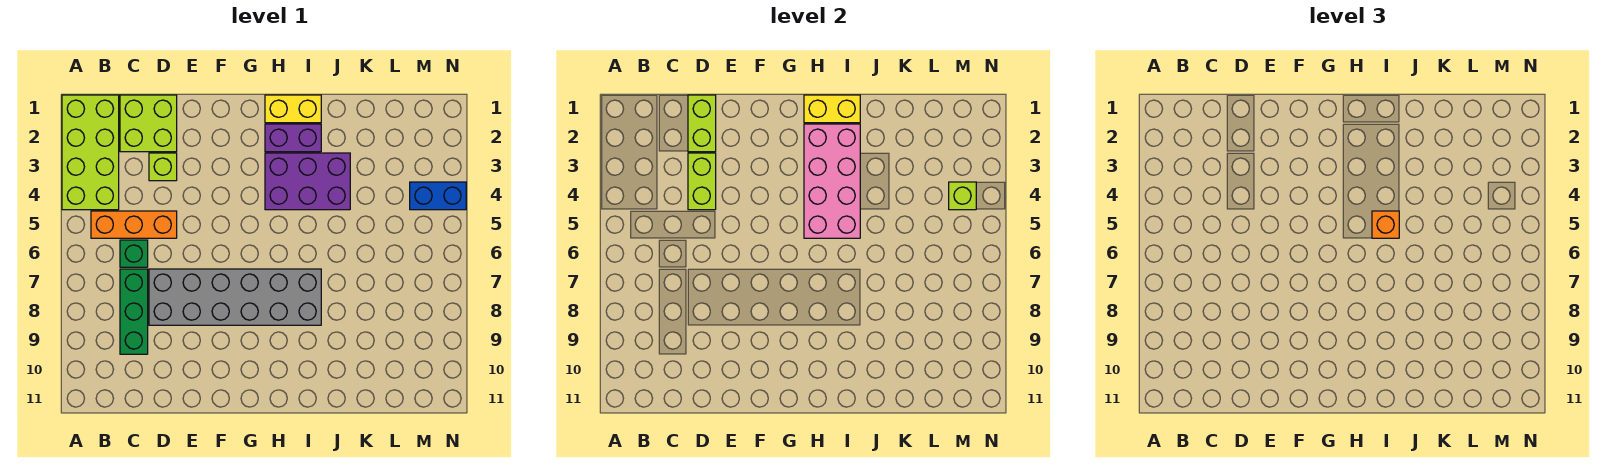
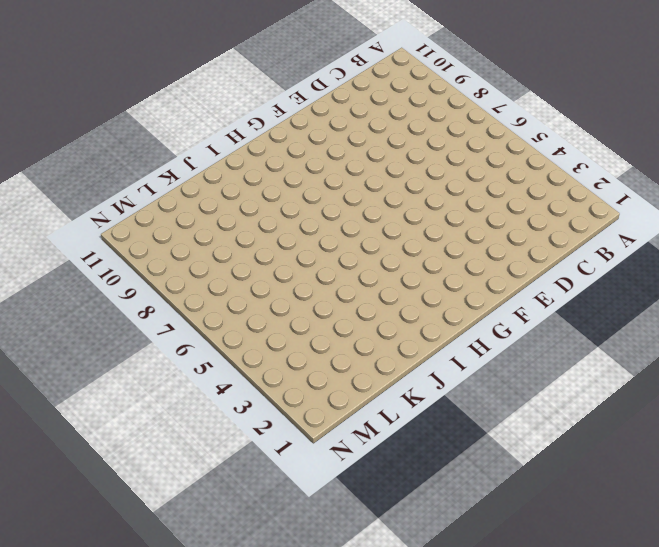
none -> lime brick A1:B4 level 1
none -> orange brick B5:D5 level 1
none -> lime brick C1:D2 level 1

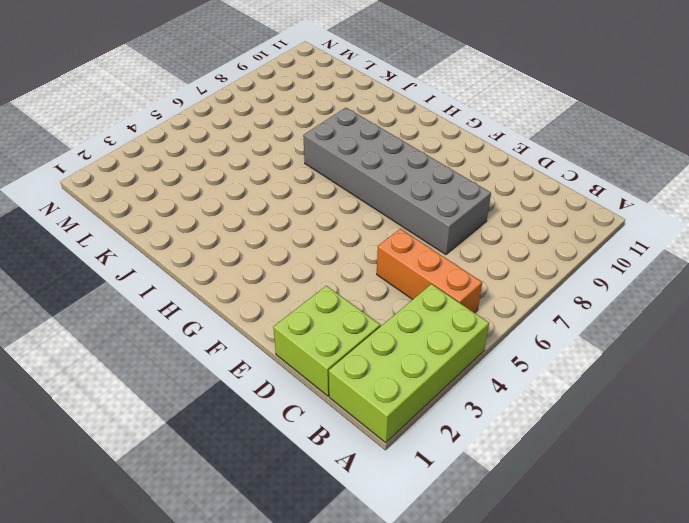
none -> green brick C6 level 1
none -> green brick C7:C9 level 1
none -> lime brick D3 level 1

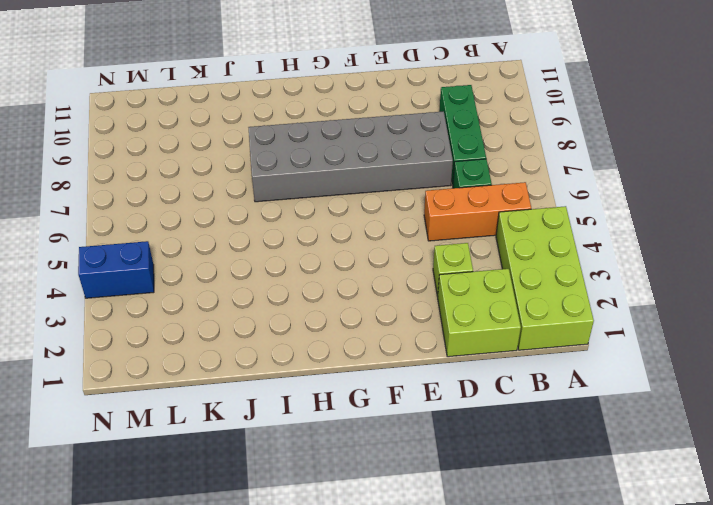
none -> yellow brick H1:I1 level 1
none -> purple brick H2:I2 level 1
none -> purple brick H3:J4 level 1

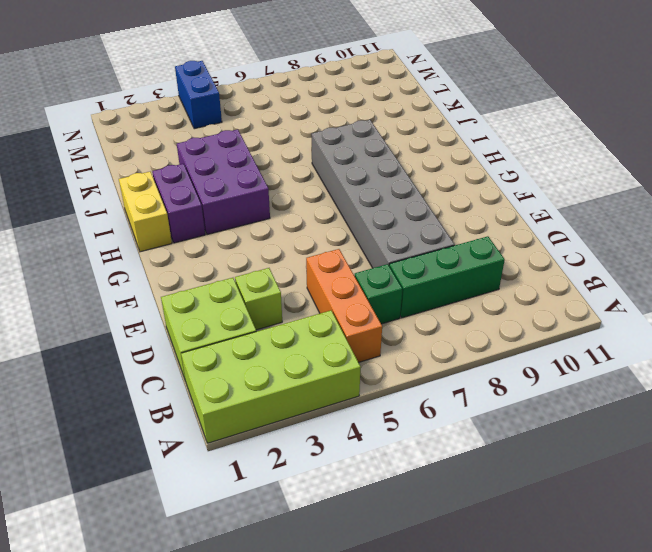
none -> lime brick D1:D2 level 2
none -> lime brick D3:D4 level 2
none -> yellow brick H1:I1 level 2

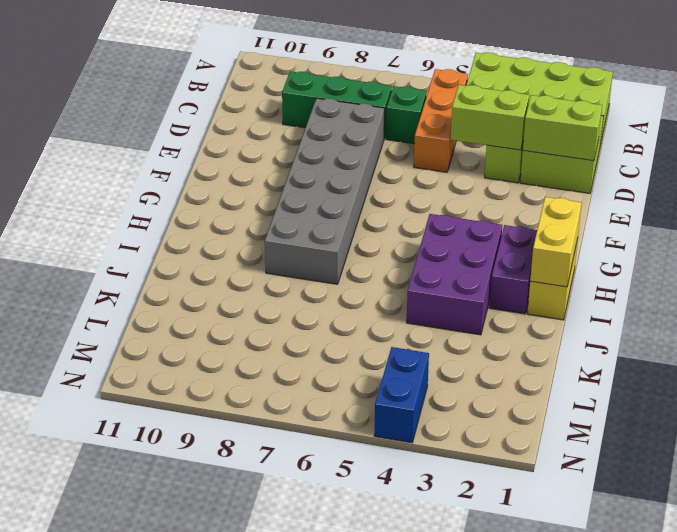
none -> pink brick H2:I5 level 2
none -> lime brick M4 level 2
none -> orange brick I5 level 3

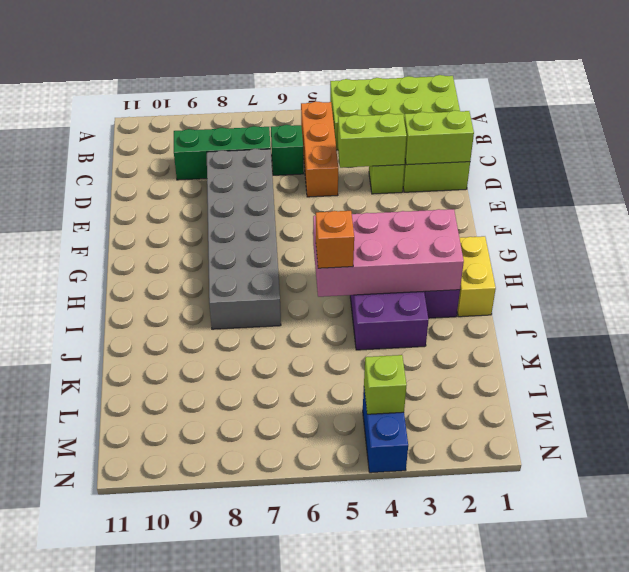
none -> yellow brick H1:I1 level 2

